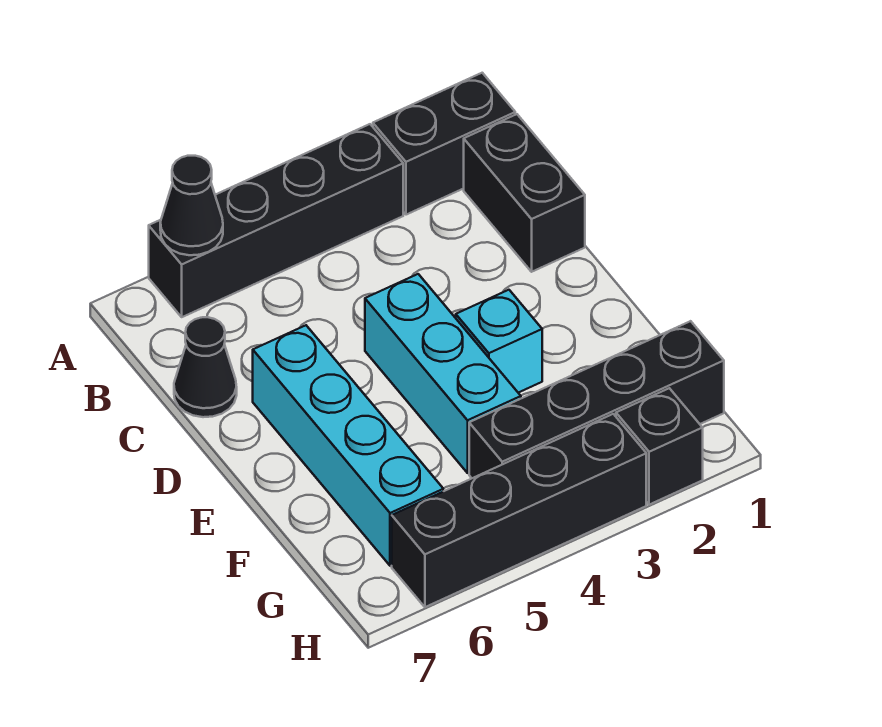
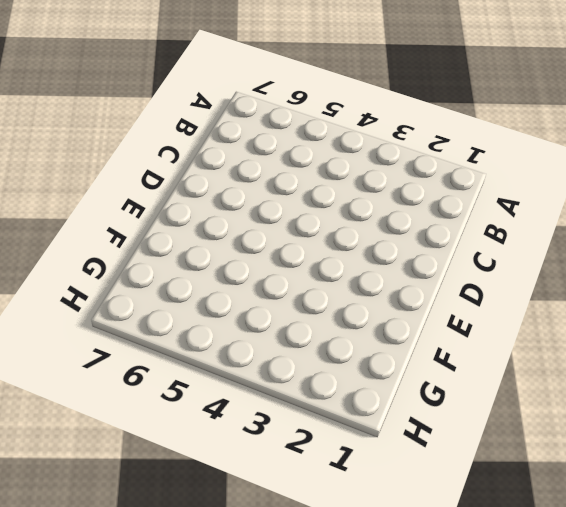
none -> black brick A1:A2 level 1
none -> black brick A3:A6 level 1

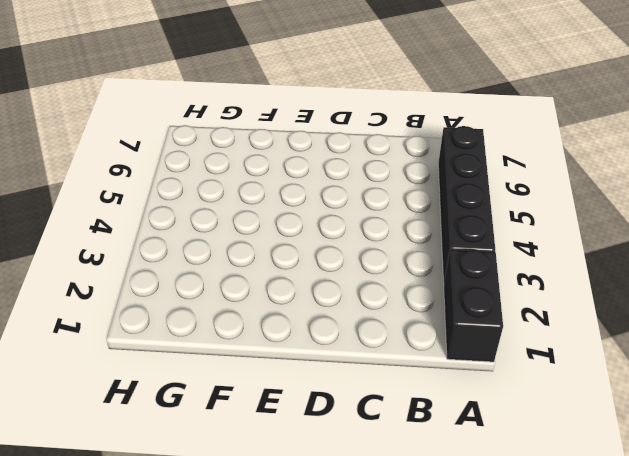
none -> black brick B1:C1 level 1
none -> black cone C7 level 1

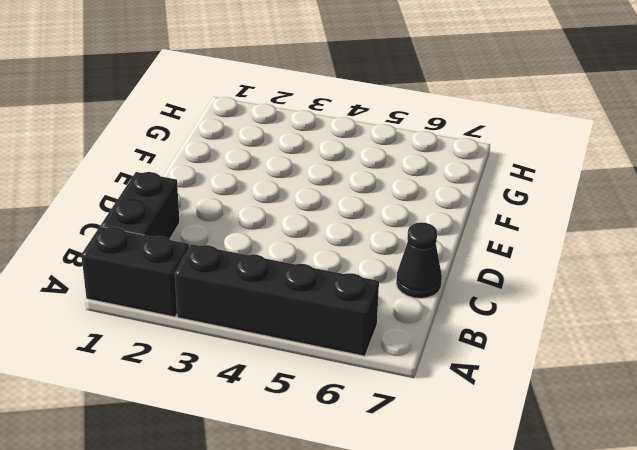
none -> cyan brick D4:F4 level 1
none -> cyan brick D6:G6 level 1

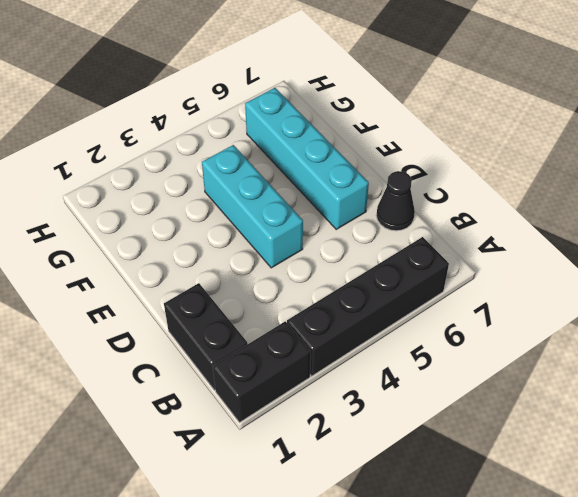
none -> cyan brick E3 level 1
none -> black brick G1:G4 level 1

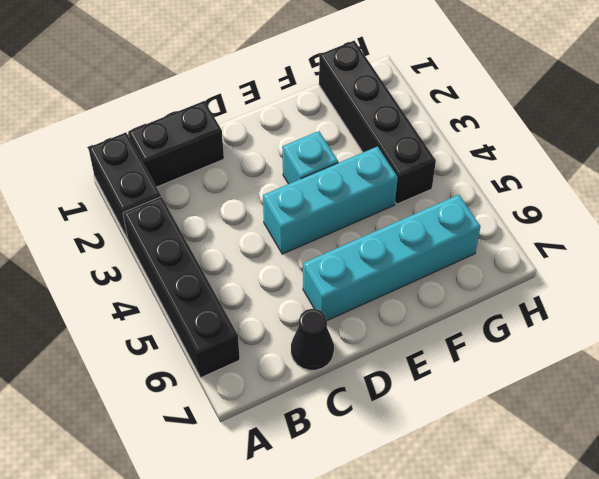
none -> black brick H2 level 1
none -> black brick H3:H6 level 1

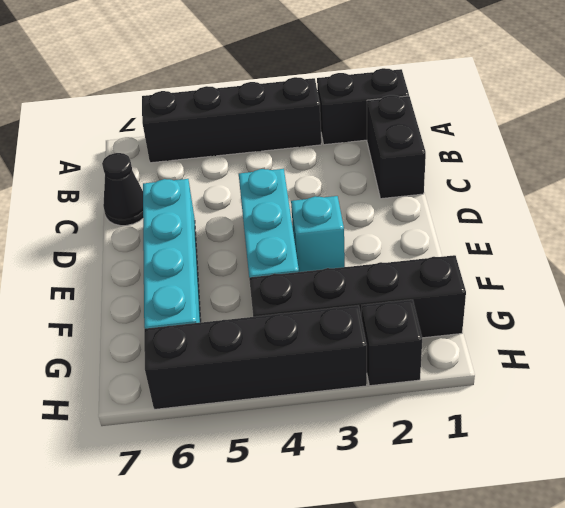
none -> black cone A6 level 2

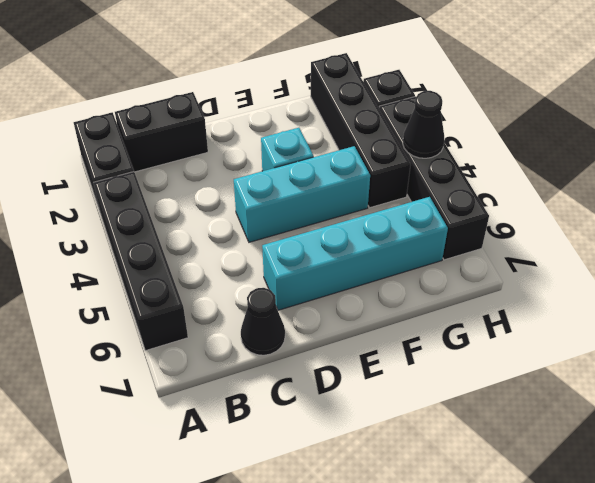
black cone H4 level 2 -> black cone A6 level 2

